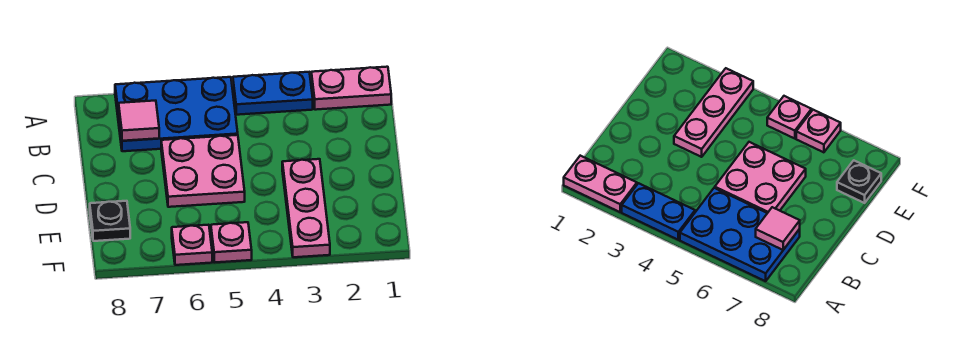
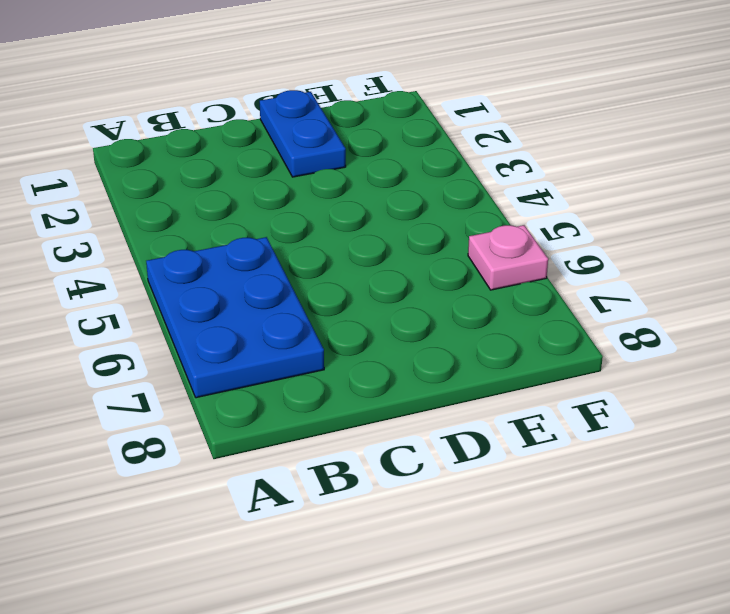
blue plate D1:D2 level 1 -> blue plate A3:A4 level 1
none -> pink plate A1:A2 level 1
none -> pink plate C5:D6 level 1

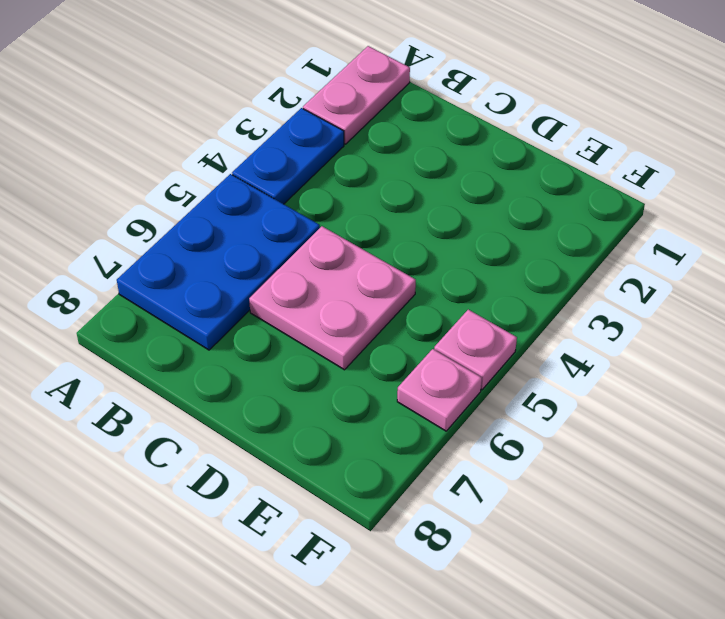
none -> pink plate D3:F3 level 1
none -> black plate E8 level 1

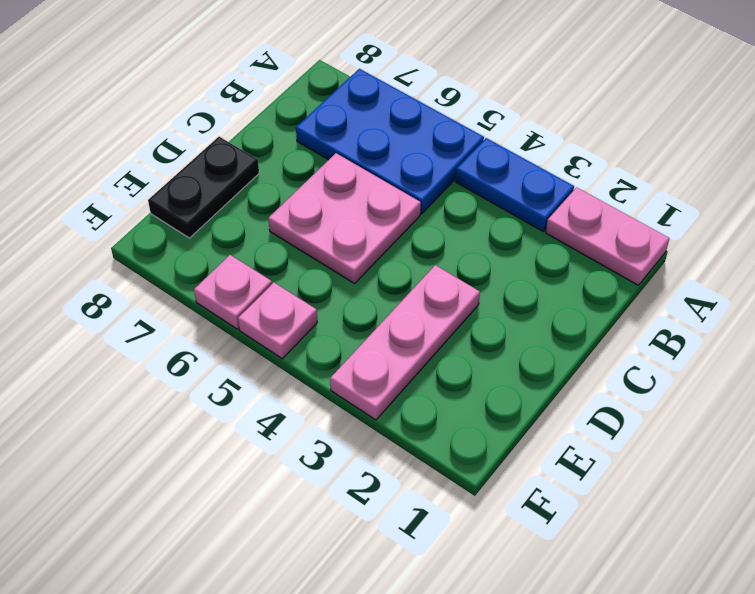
black plate D8:E8 level 1 -> black plate E8 level 1
none -> pink tile B7 level 2

